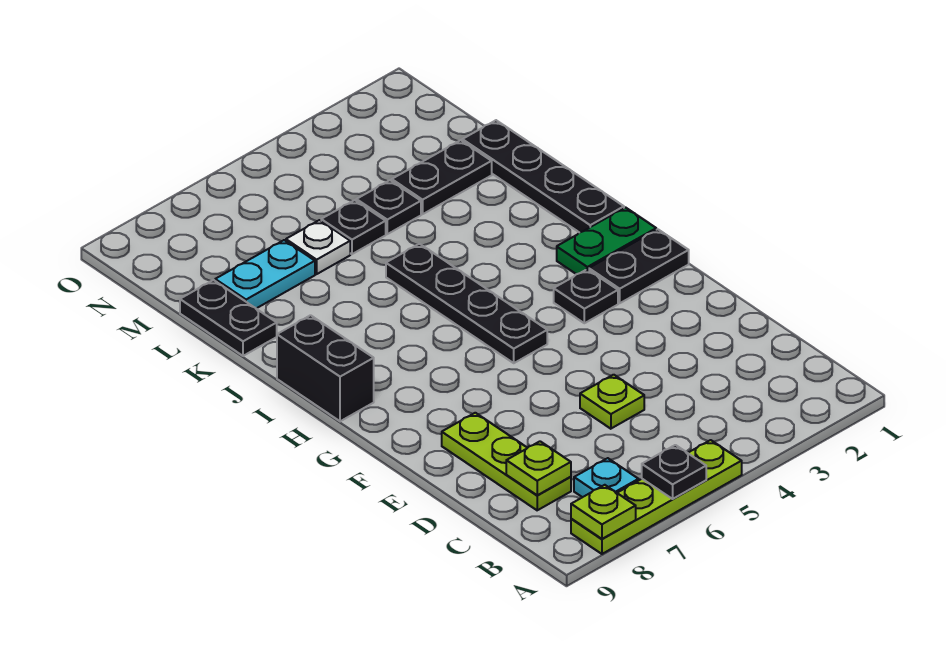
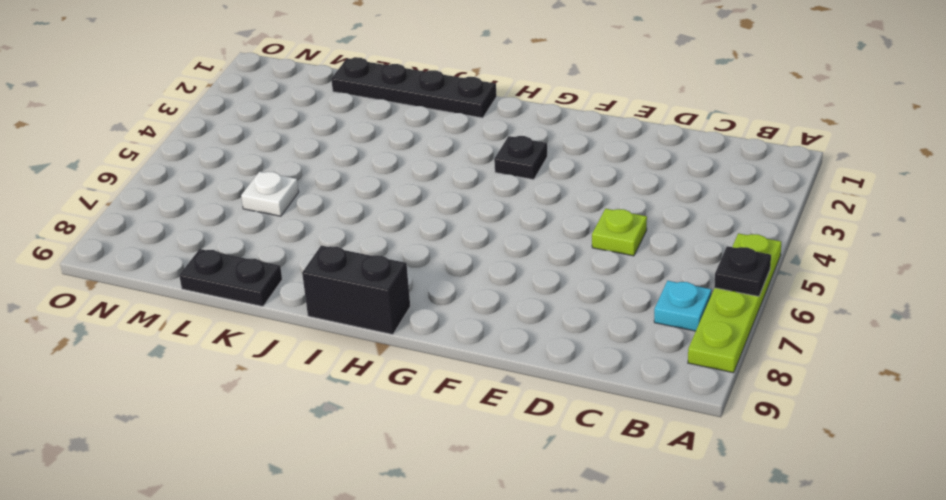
none -> lime plate C8:E8 level 1
none -> black plate G1:G2 level 1
none -> black plate G5:J5 level 1

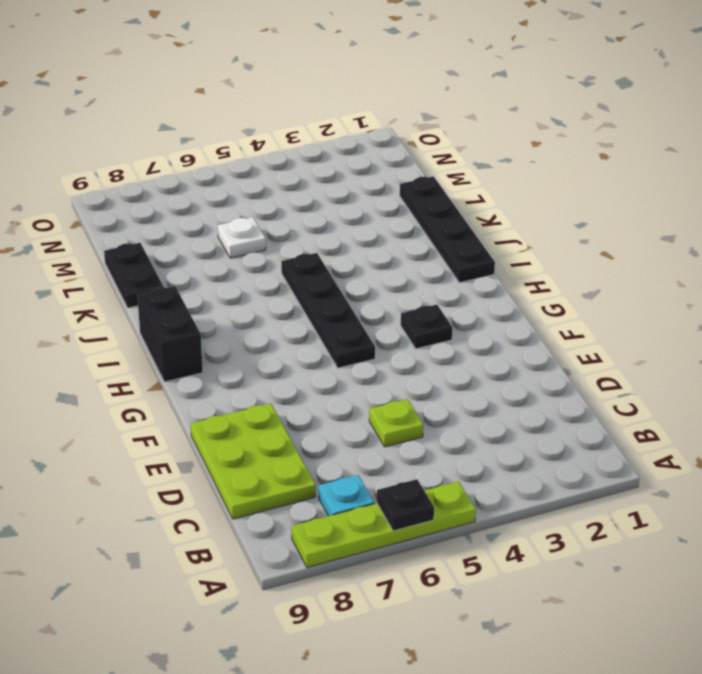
lime plate C8:E9 level 1 -> lime plate C8:E8 level 1
none -> black plate G1:G2 level 1
none -> green plate H1:H2 level 1
none -> black plate L2:L3 level 1

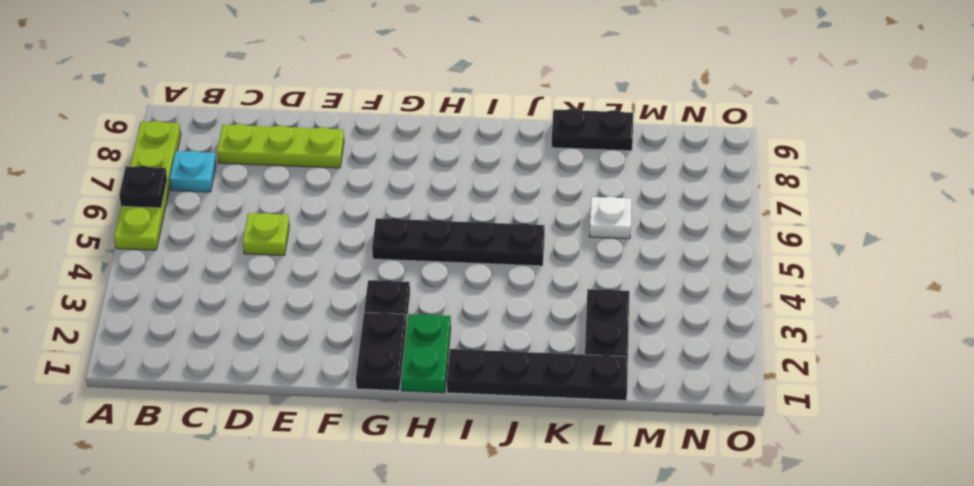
none -> black brick H9:I9 level 1
none -> black plate L4 level 1
none -> black plate L5 level 1

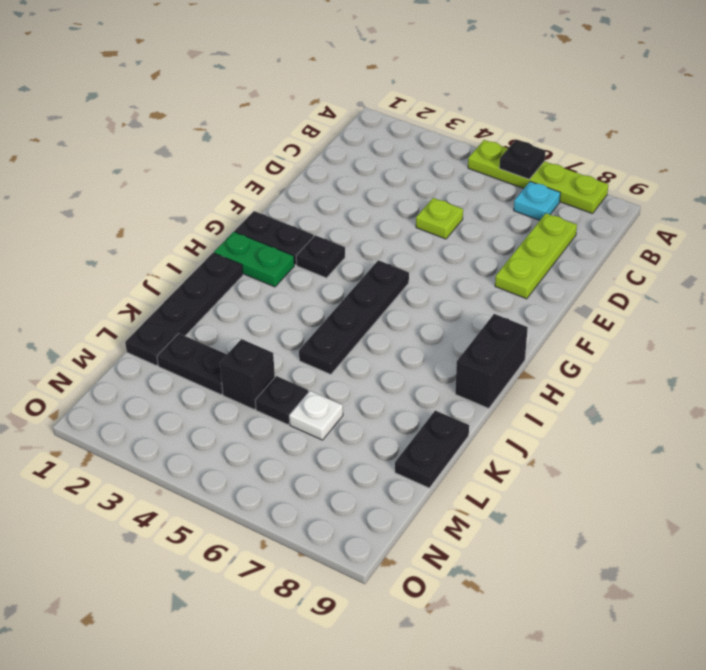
black brick L4 level 1 -> black plate L4 level 1
none -> cyan plate L7:L8 level 1
none -> lime plate A8 level 2
none -> lime plate C8 level 2

